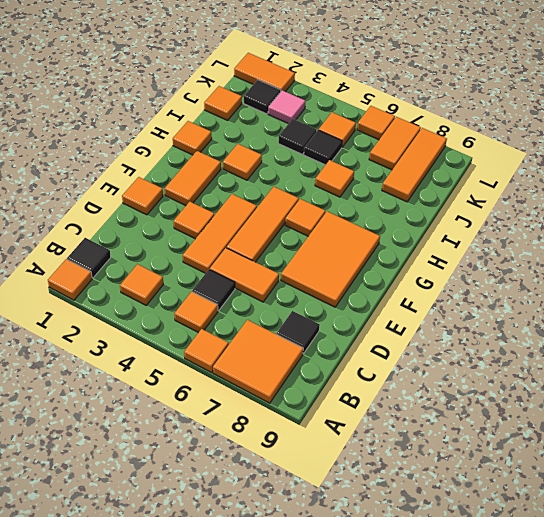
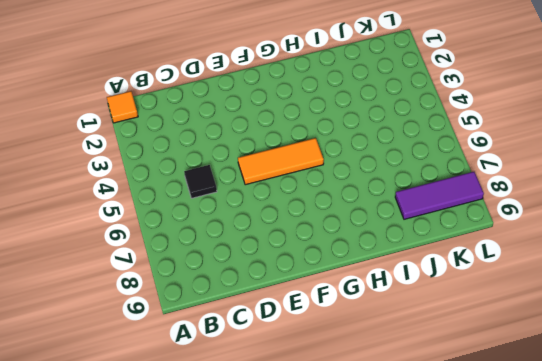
purple tile J8:L8 level 1 -> orange tile J8:L8 level 1
none -> orange tile A6 level 1
none -> orange tile A7:B8 level 1
none -> black tile B1 level 1

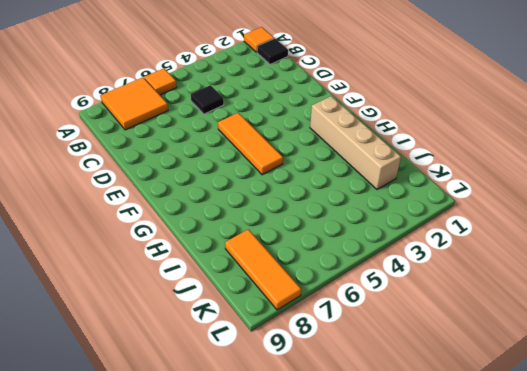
tan brick G2:J2 level 1 -> orange tile F2:G2 level 1
none -> orange tile B3 level 1
none -> orange tile B5 level 1
none -> black tile C8 level 1

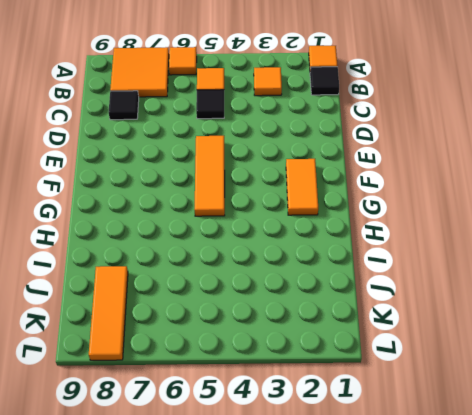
none -> orange tile D4:F4 level 1
none -> orange tile D5:D6 level 1
none -> orange tile E1 level 1

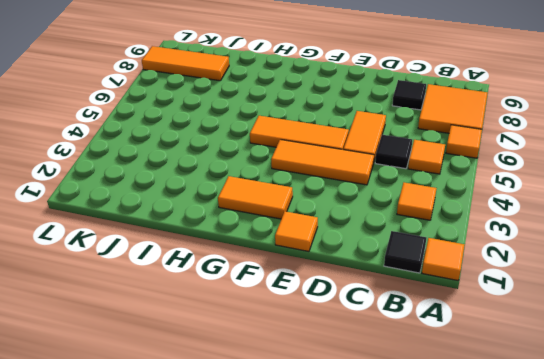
none -> orange tile E3 level 1
none -> orange tile E7:G8 level 1
none -> orange tile G6 level 1

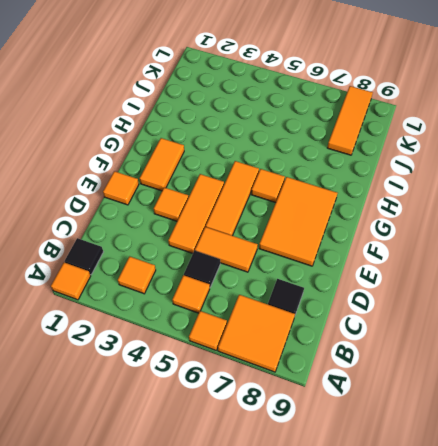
none -> orange tile H1 level 1
none -> orange tile H3 level 1
none -> orange tile I6 level 1

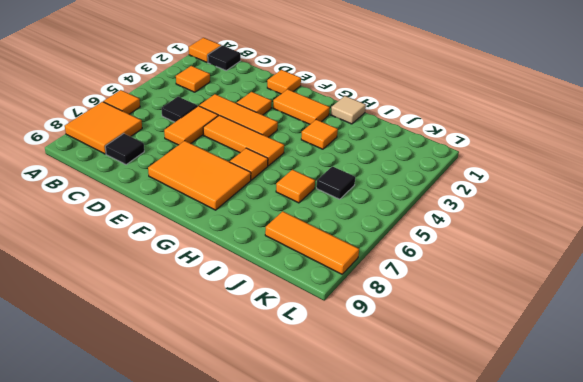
tan tile H1 level 1 -> orange tile H1 level 1
none -> orange tile B5 level 1
none -> orange tile J1 level 1
none -> black tile J4 level 1

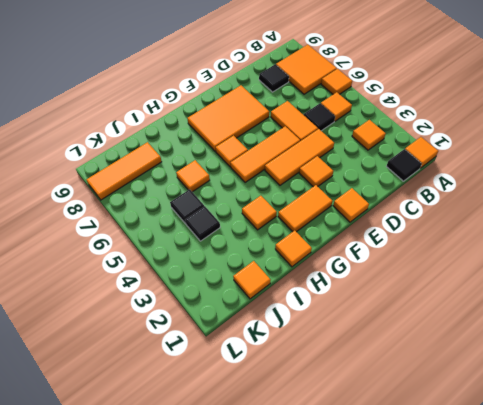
none -> black tile K2 level 1
none -> pink tile K3 level 1
none -> orange tile K5 level 1

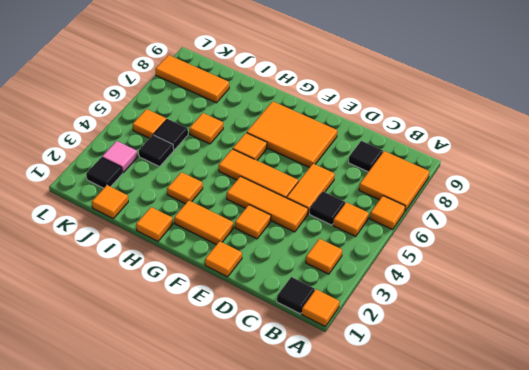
none -> orange tile K7:L7 level 1
none -> orange tile L1:L2 level 1
none -> orange tile L6 level 1

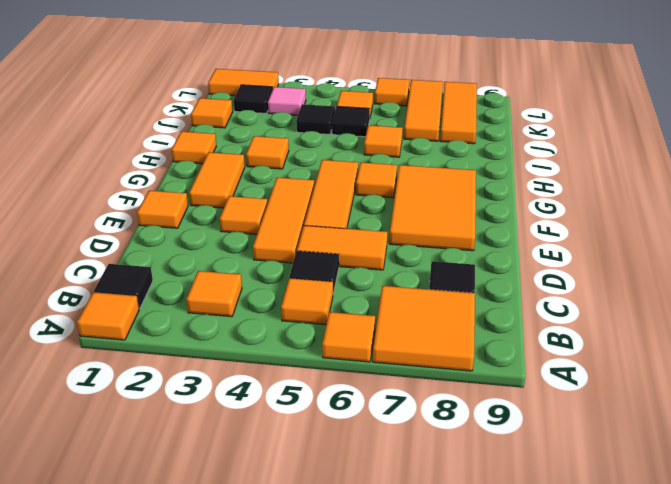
orange tile J7:L7 level 1 -> orange tile K7:L7 level 1

